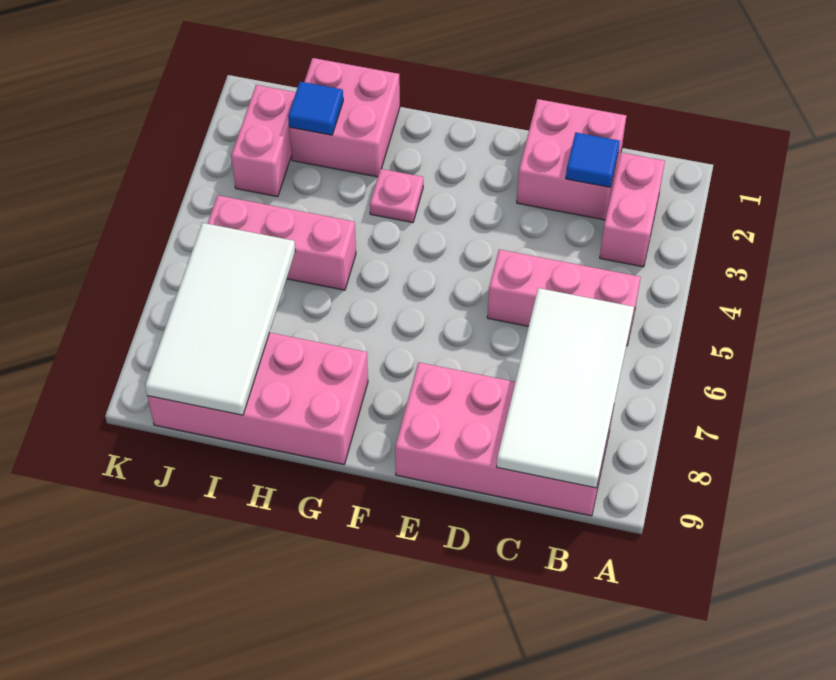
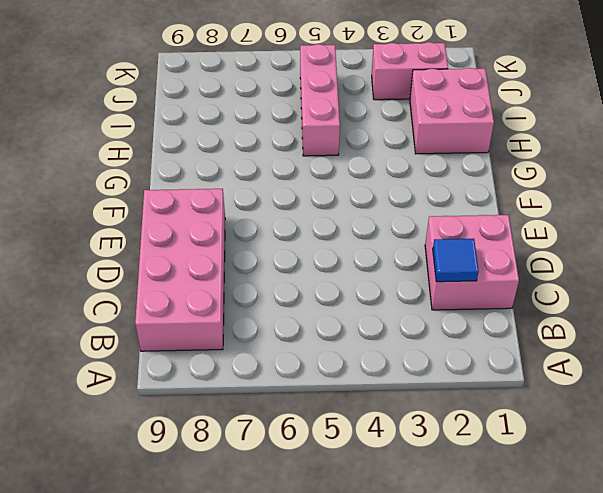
none -> pink brick B2:B3 level 1
none -> pink brick B5:D5 level 1
none -> pink plate G3 level 1

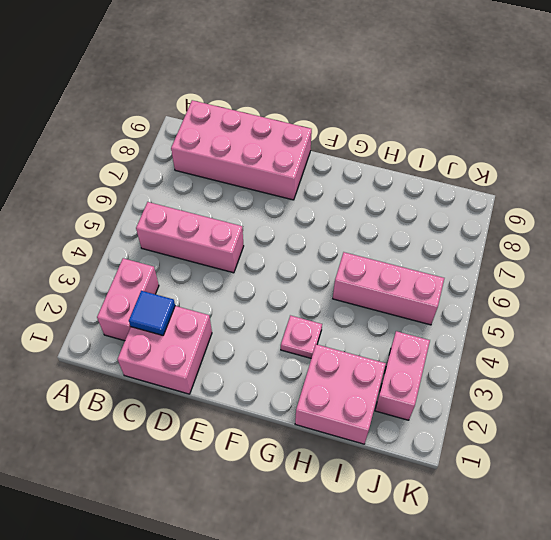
none -> pink brick G8:J9 level 1
none -> white tile B6:C9 level 2
none -> blue tile I2 level 2

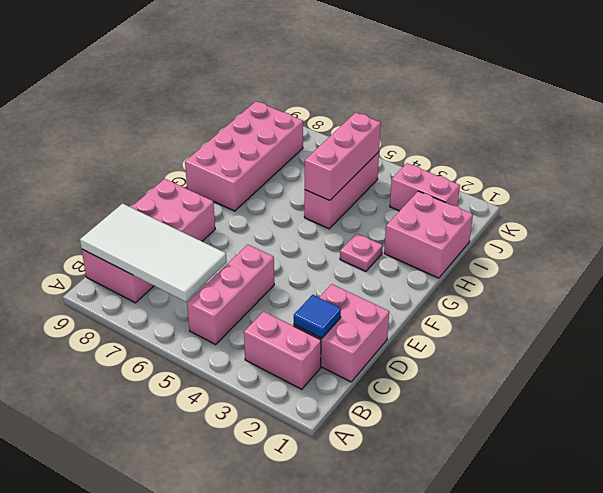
pink brick H5:J5 level 2 -> none
none -> blue tile I2 level 2
none -> white tile I6:J9 level 2

